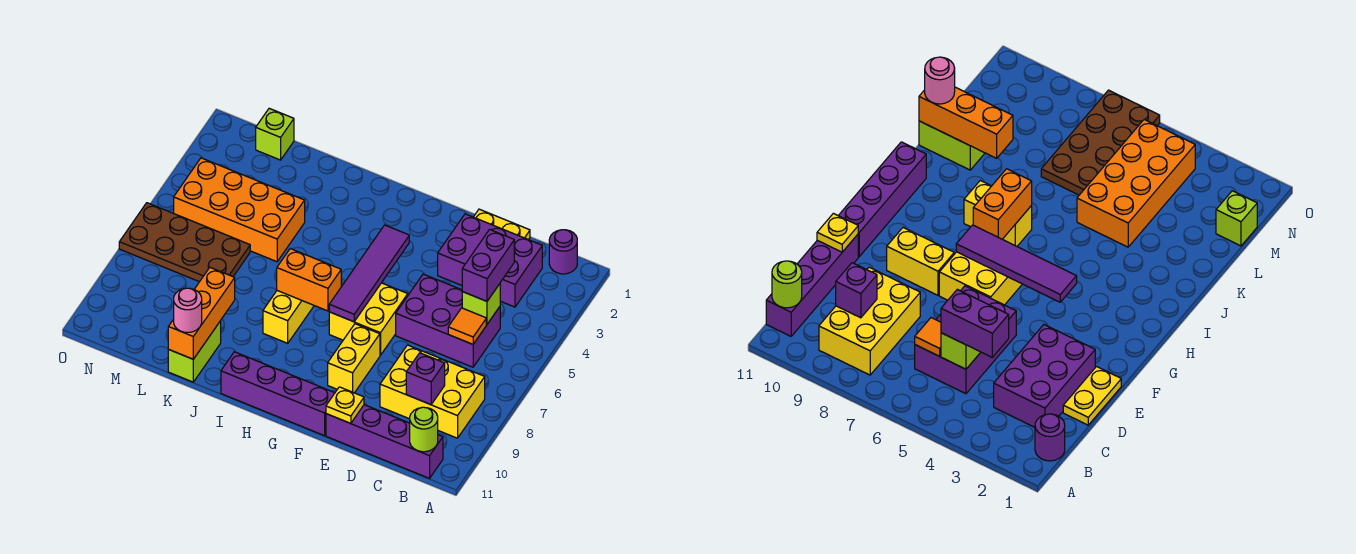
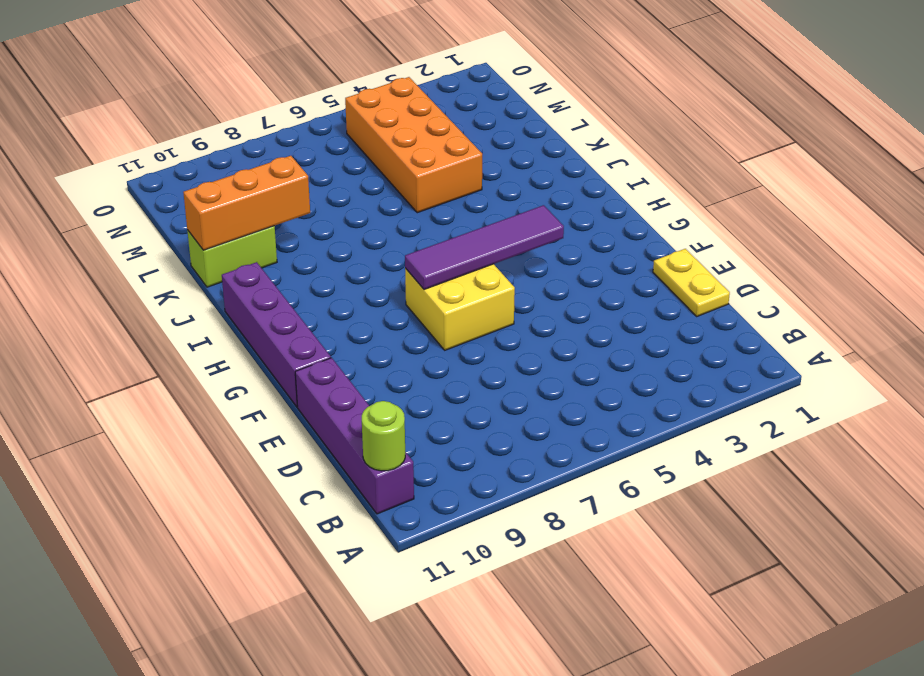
none -> purple round brick B1 level 1
none -> yellow brick B8:D9 level 1
none -> purple brick C2:E3 level 1

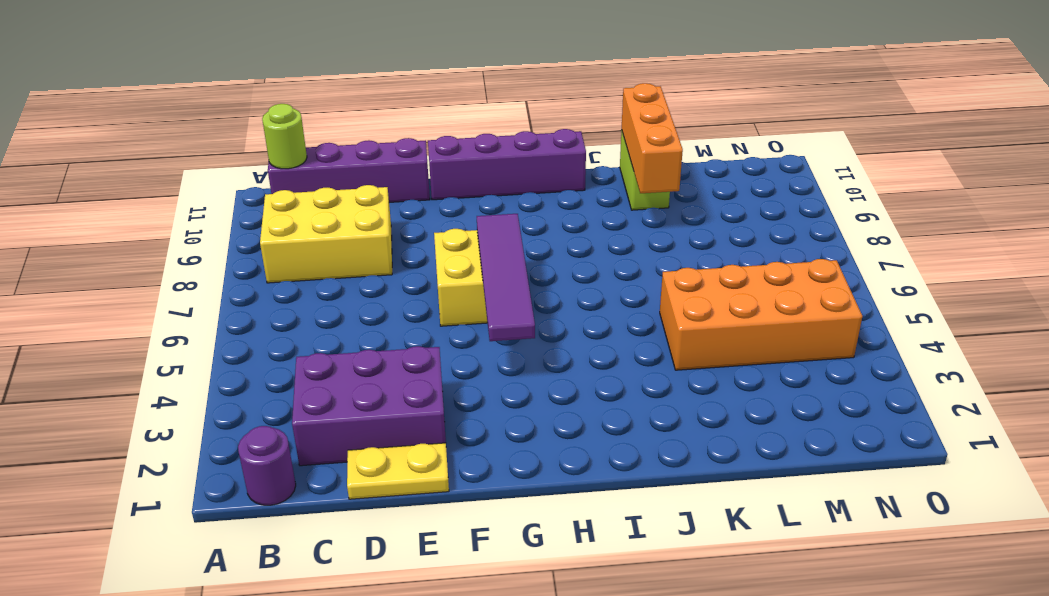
none -> purple brick C5:E6 level 1
none -> yellow brick F8:F9 level 1
none -> yellow brick I7:I8 level 1

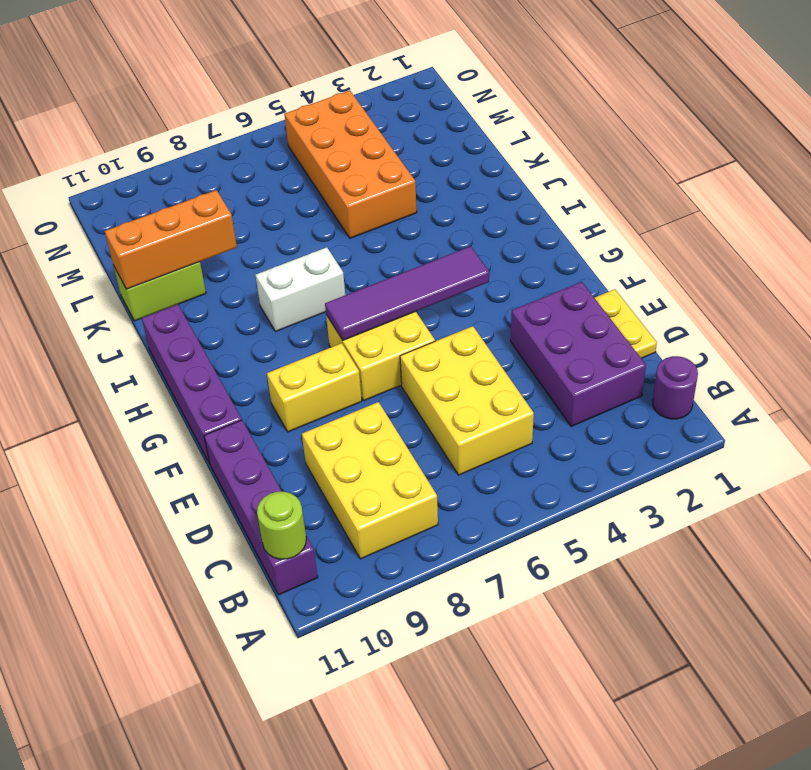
yellow brick C5:E6 level 1 -> purple brick C5:E6 level 1
white brick I7:I8 level 1 -> yellow brick I7:I8 level 1
none -> brown plate L6:O7 level 1
none -> lime brick M1 level 1
none -> lime brick C5 level 2

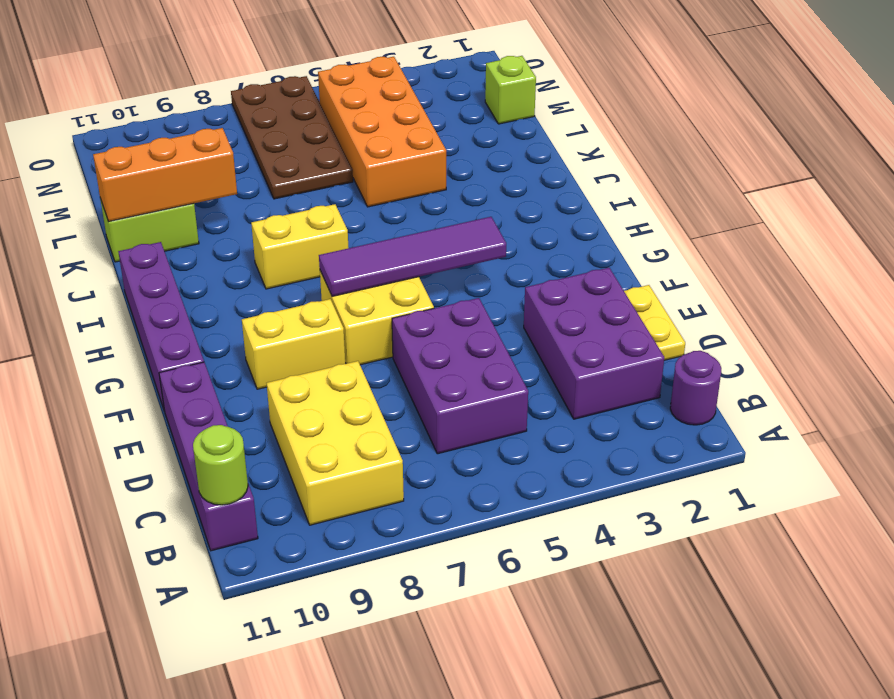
none -> lime brick C5 level 2
none -> orange tile C6 level 2
none -> purple brick C9 level 2

